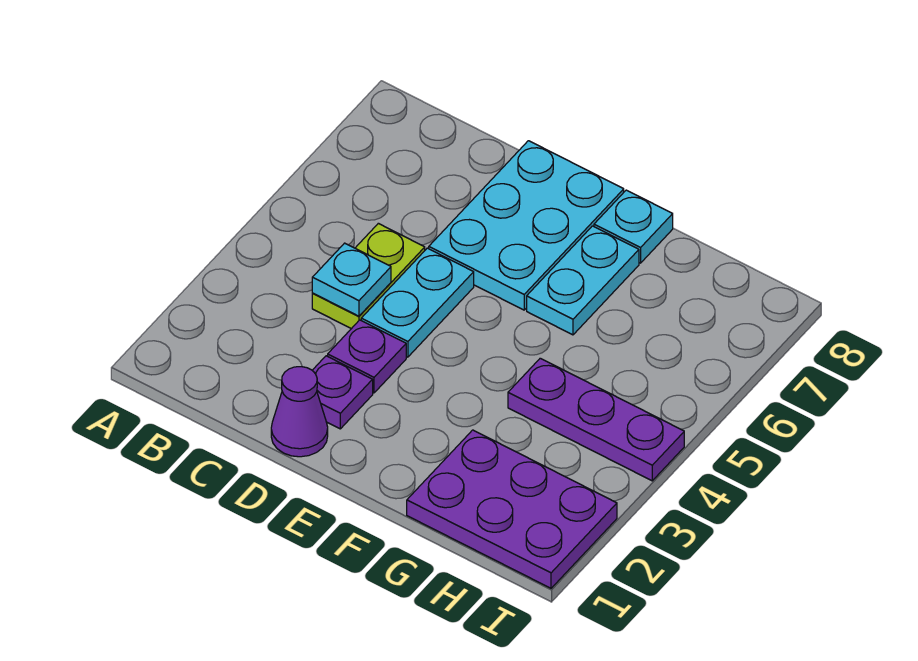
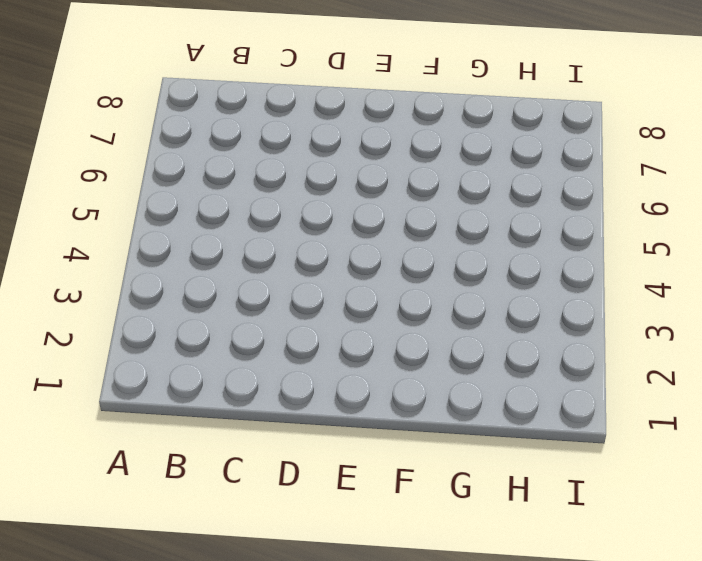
none -> lime plate C4:C5 level 1
none -> purple cone D1 level 1

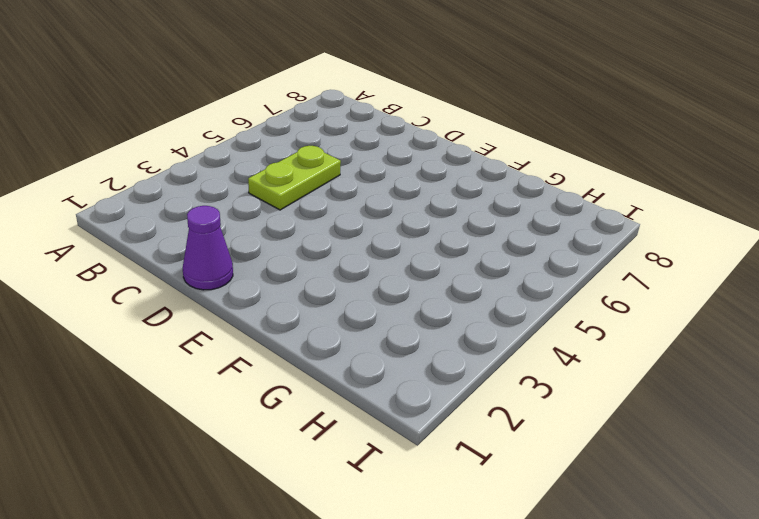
none -> purple plate D2 level 1
none -> purple plate D3 level 1

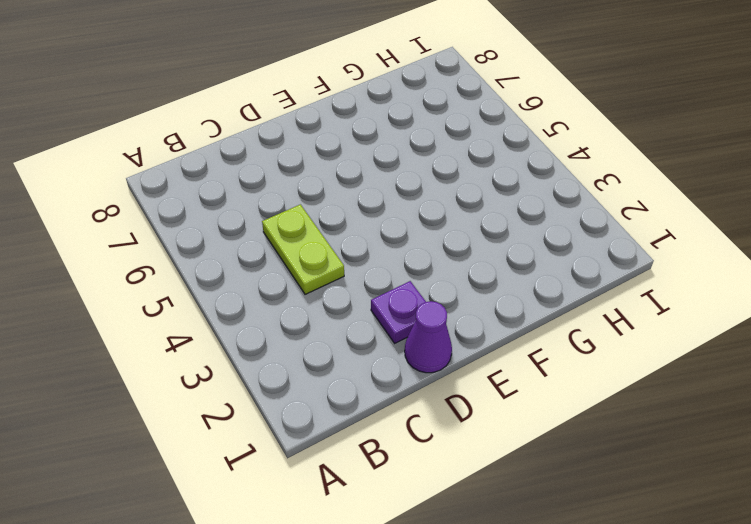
none -> purple plate D3 level 1
none -> cyan plate D4:D5 level 1

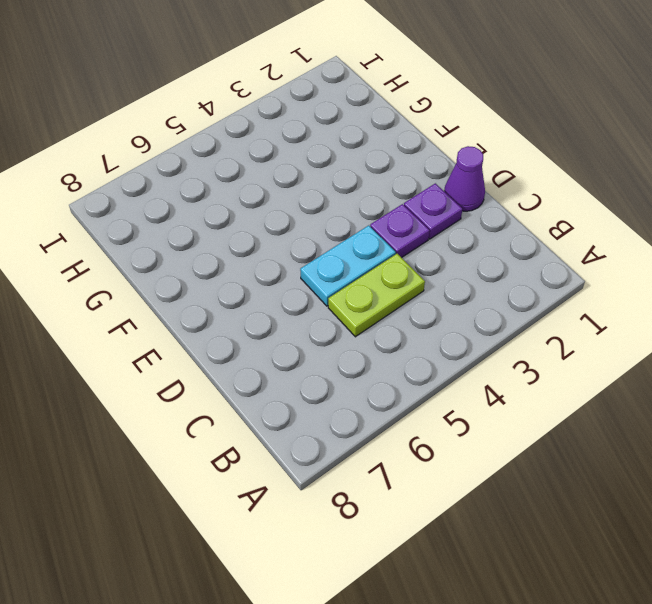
none -> cyan plate D6:E8 level 1
none -> cyan plate F6:F7 level 1

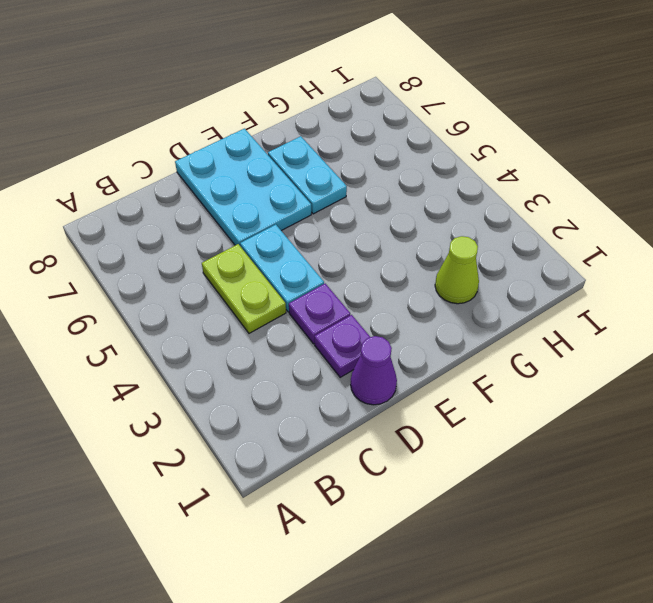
lime cone G2 level 1 -> purple plate G1:I2 level 1
none -> cyan plate F8 level 1
none -> purple plate G4:I4 level 1

